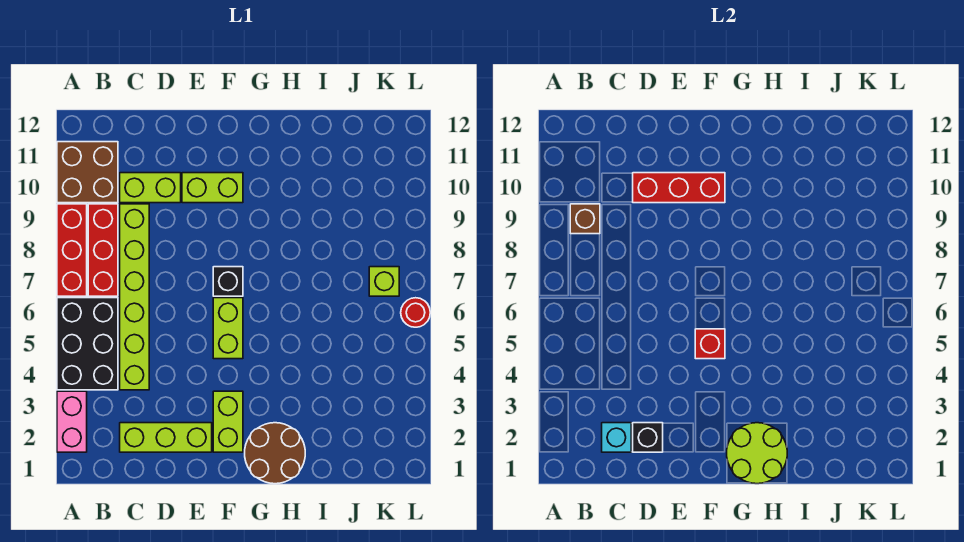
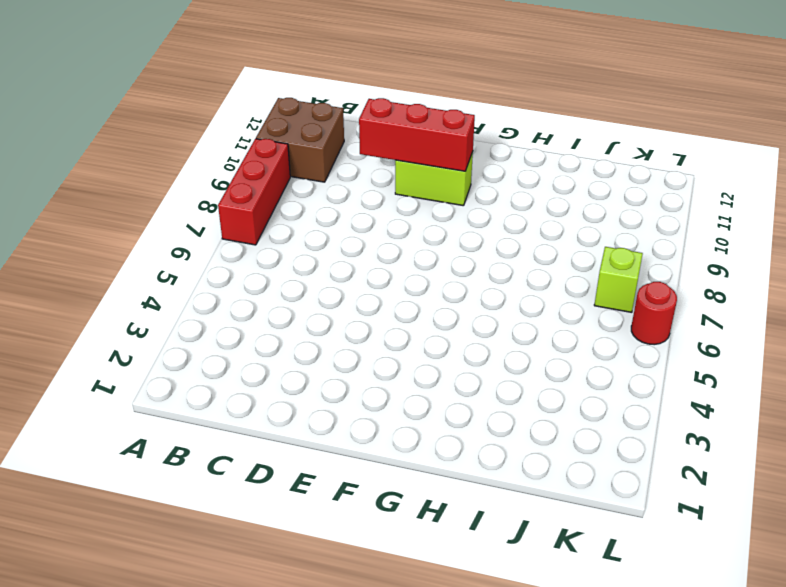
none -> pink brick A2:A3 level 1
none -> black brick A4:B6 level 1
none -> red brick B7:B9 level 1

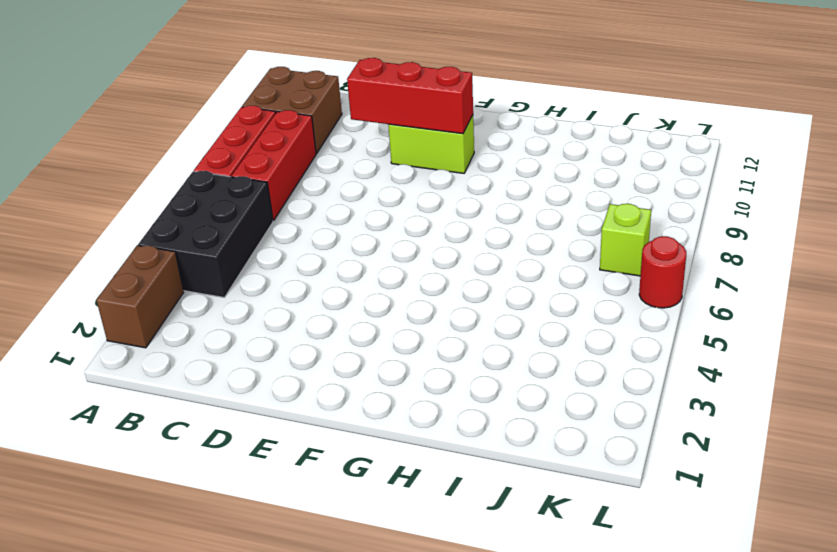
brown brick A2:A3 level 1 -> pink brick A2:A3 level 1
none -> lime brick C2:E2 level 1
none -> lime brick C4:C9 level 1
none -> lime brick C10:D10 level 1

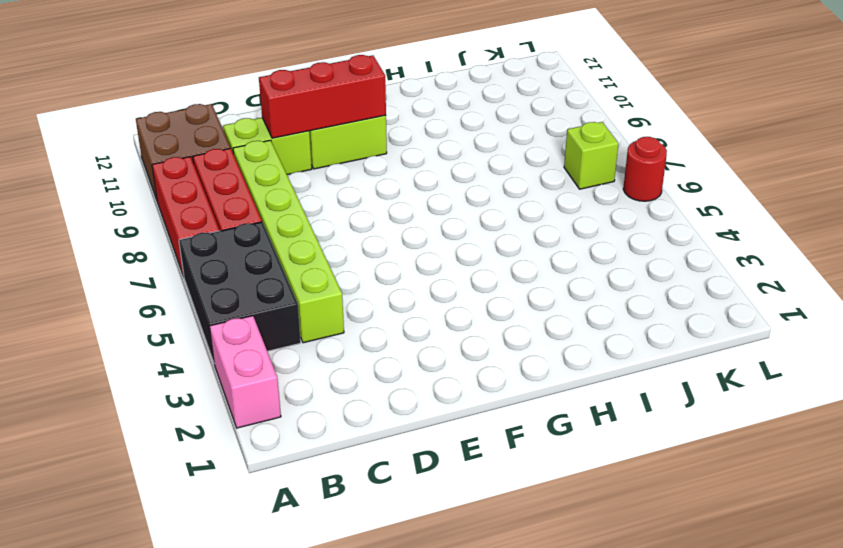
none -> lime brick C2:E2 level 1
none -> lime brick F2:F3 level 1
none -> lime brick F5:F6 level 1

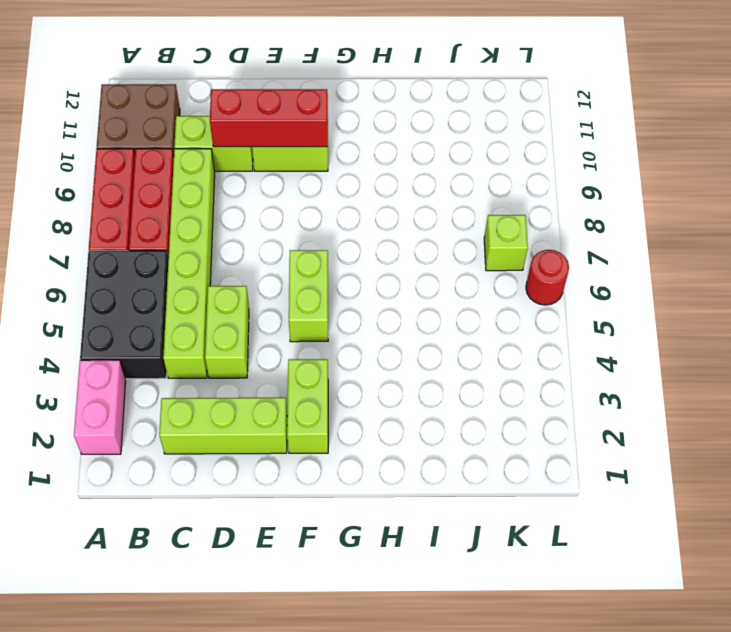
lime brick D4:D5 level 1 -> none
none -> black brick F7 level 1
none -> brown round brick G1:H2 level 1
none -> brown brick B9 level 2

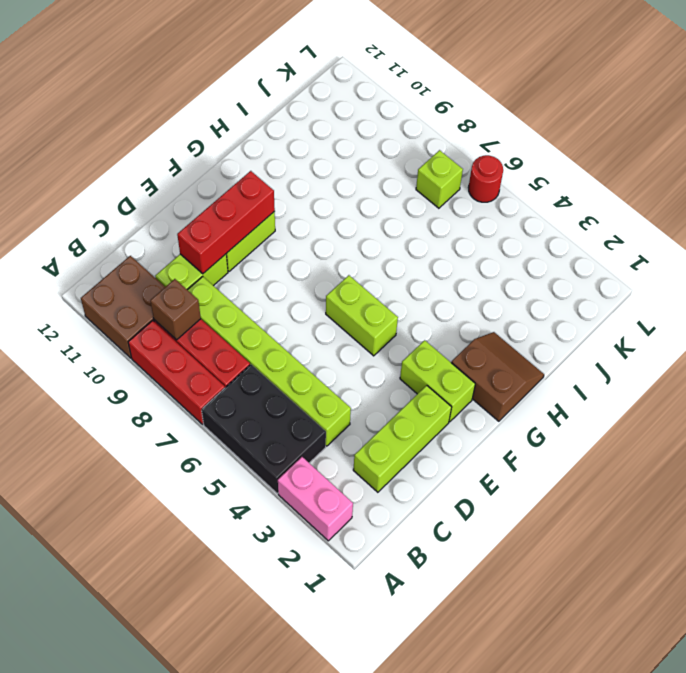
brown slope G1:H2 level 1 top G -> brown round brick G1:H2 level 1
none -> black brick F7 level 1
none -> cyan brick C2 level 2
none -> black brick D2 level 2

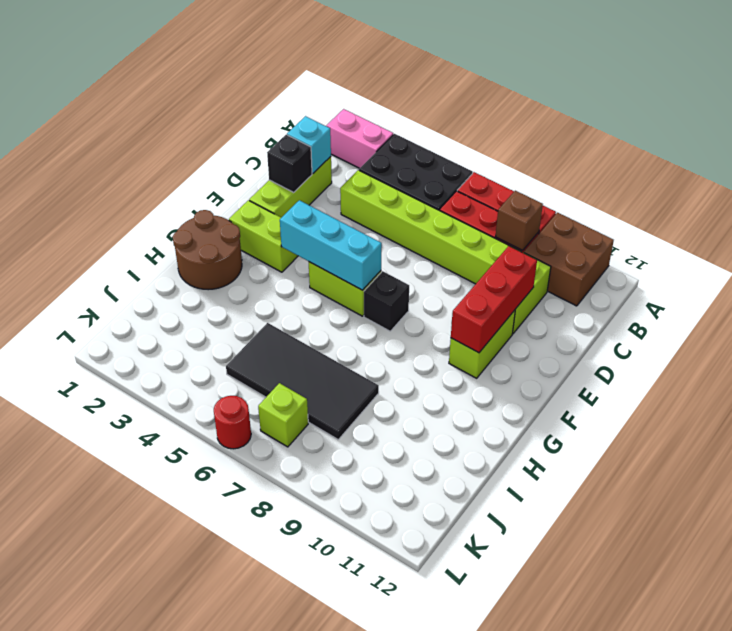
cyan brick F4:F6 level 2 -> red brick F5 level 2
black tile I5:J8 level 1 -> none
none -> lime round brick G1:H2 level 2

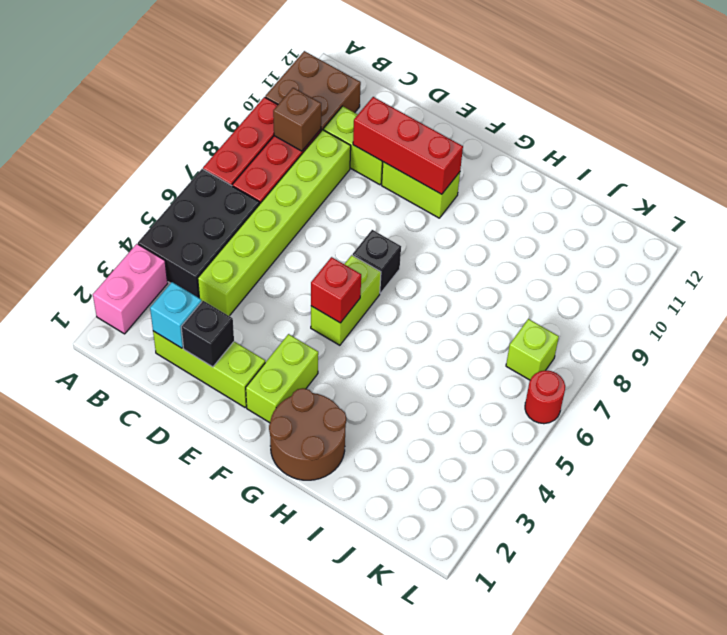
none -> lime round brick G1:H2 level 2

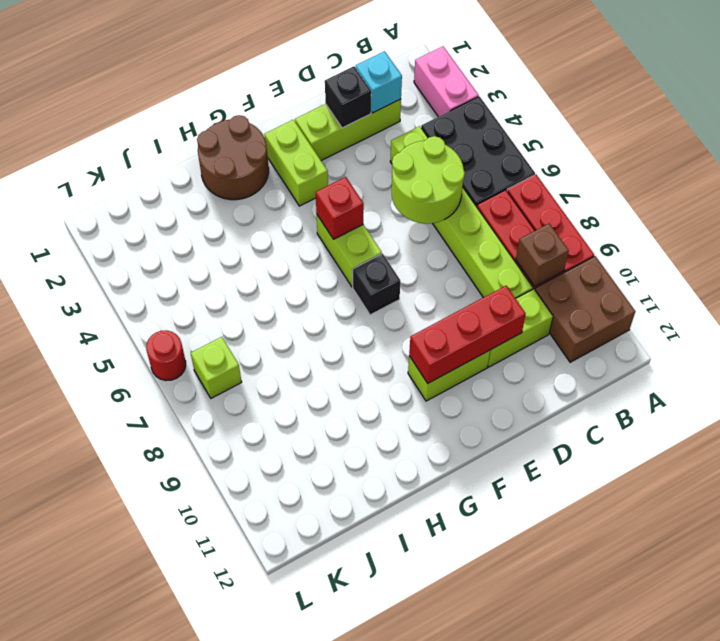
lime round brick C5:D6 level 2 -> lime round brick G1:H2 level 2

